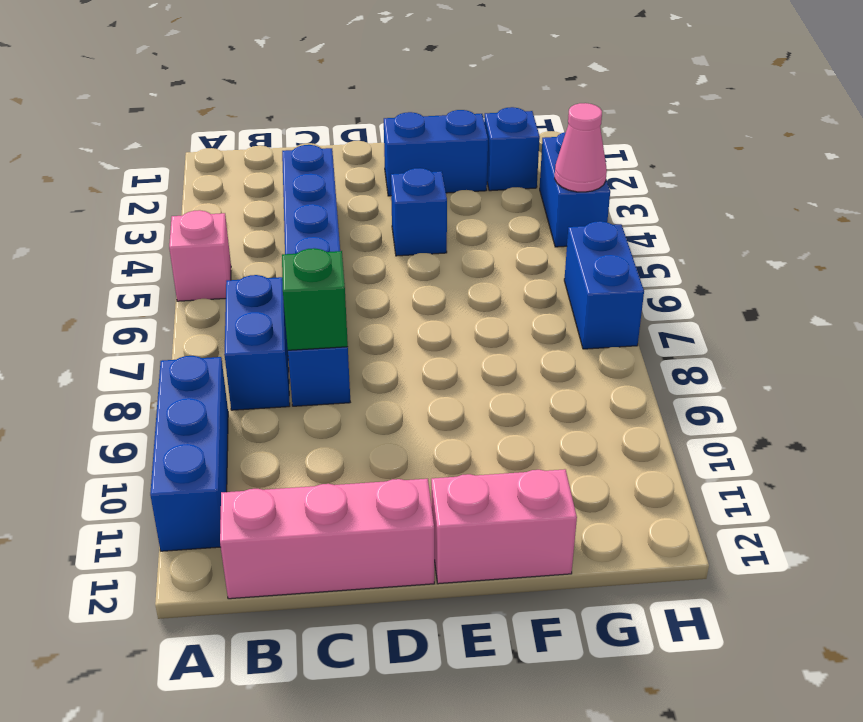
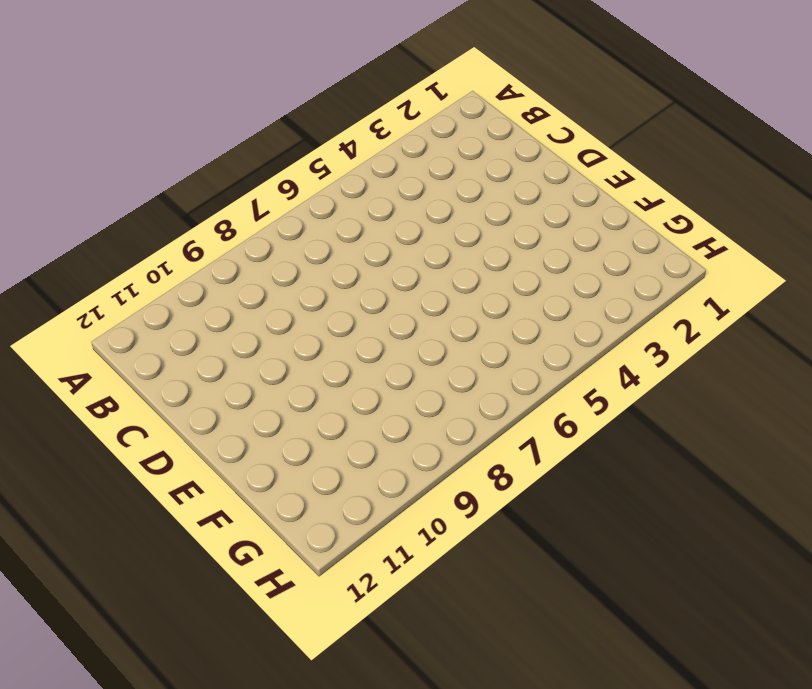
none -> pink brick A5 level 1
none -> blue brick A9:A11 level 1
none -> blue brick B7:B8 level 1

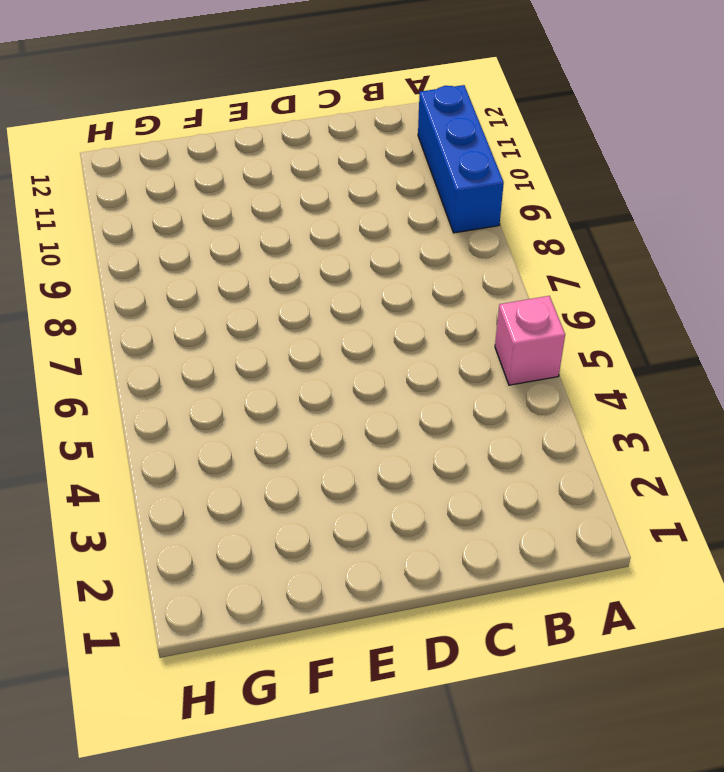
none -> blue brick B7:B8 level 1
none -> pink brick B12:D12 level 1
none -> blue brick C3:C8 level 1

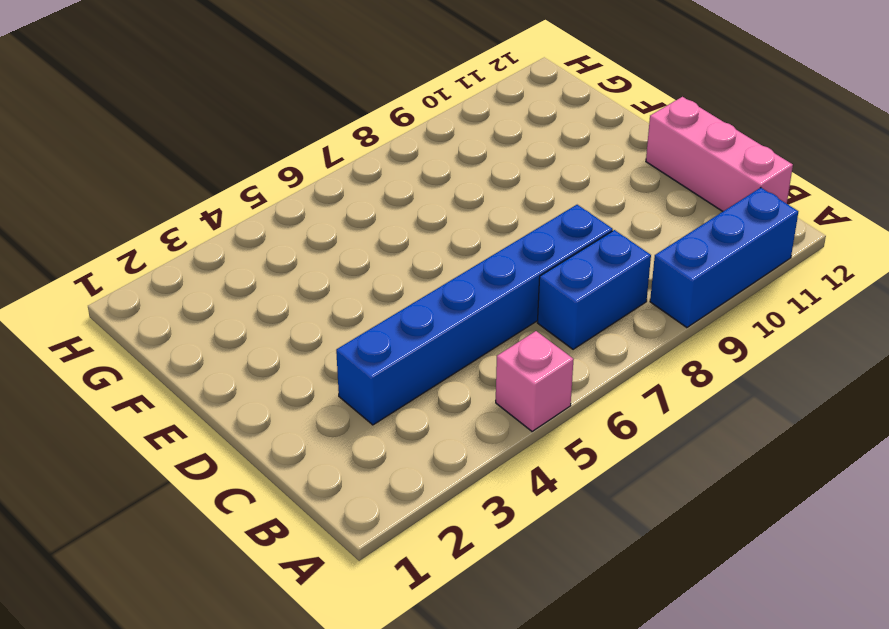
none -> blue brick E2:F2 level 1
none -> blue brick E4 level 1
none -> pink brick E12:F12 level 1

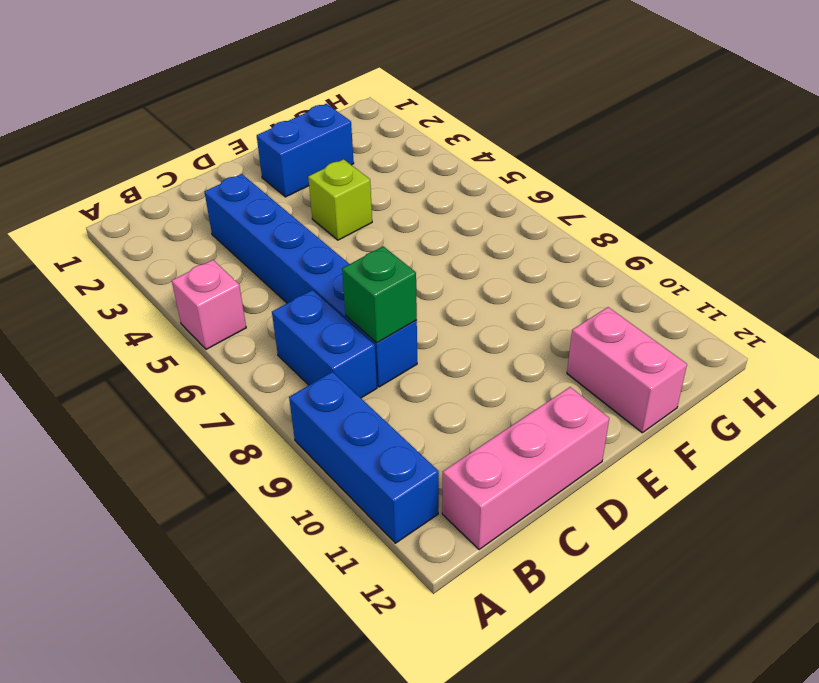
lime brick E4 level 1 -> blue brick E4 level 1
pink brick F11:F12 level 1 -> pink brick E12:F12 level 1
none -> blue brick G2 level 1
none -> blue brick H3:H4 level 1
none -> blue brick H6:H7 level 1

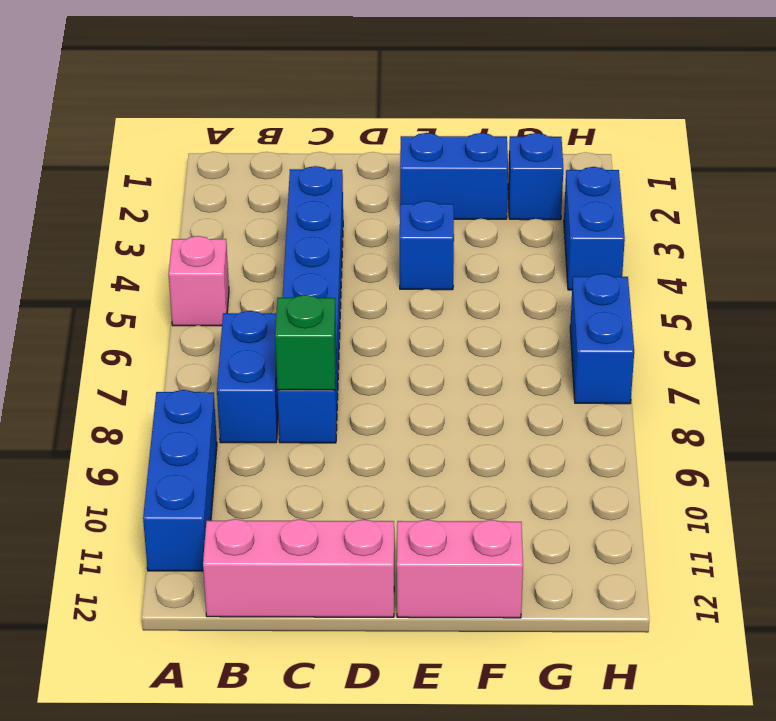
none -> pink cone H4 level 2

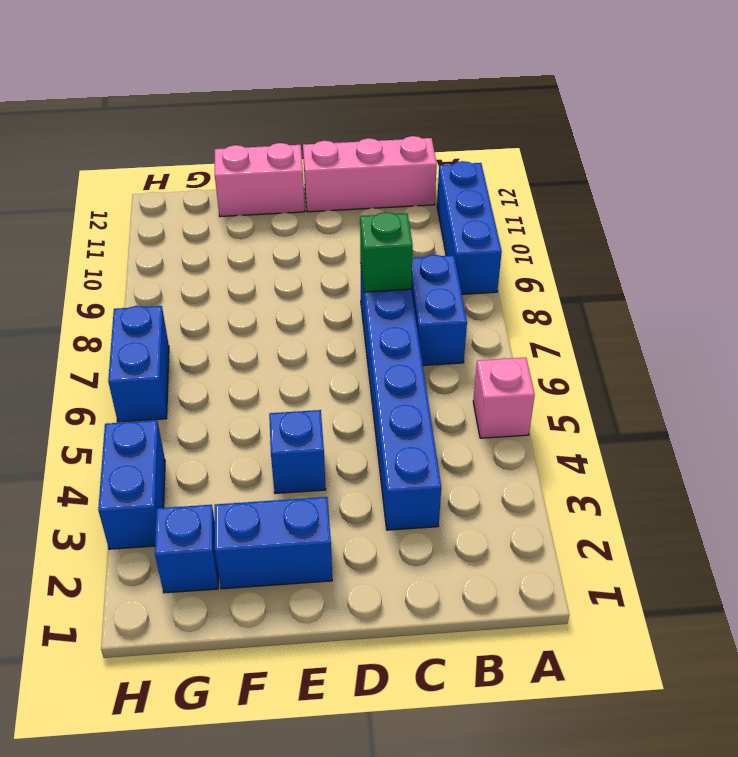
none -> pink cone H4 level 2

